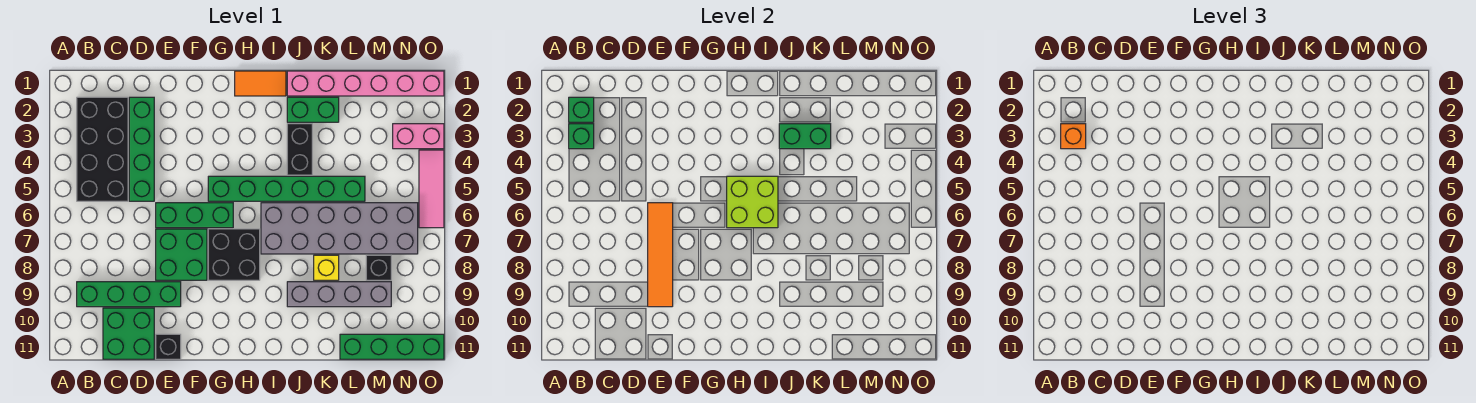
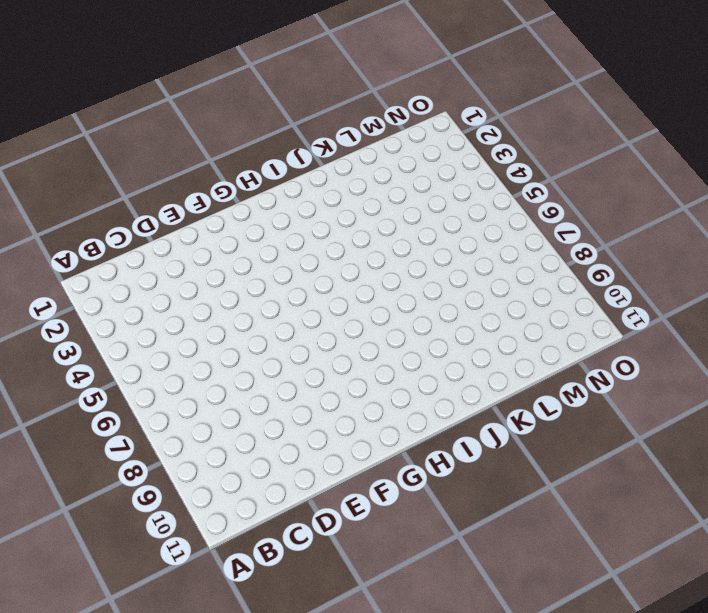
none -> black brick B2:C5 level 1
none -> green brick B9:E9 level 1
none -> green brick C10:D11 level 1

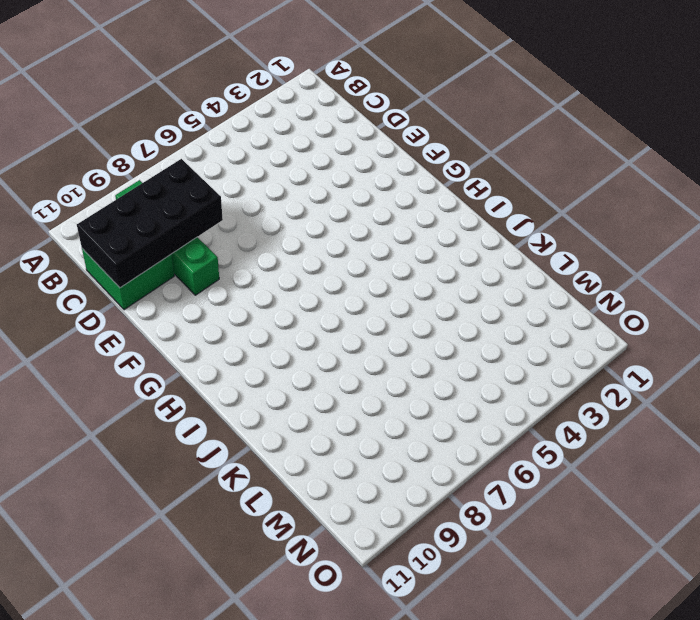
black brick C8:D11 level 2 -> black brick B2:C5 level 1
none -> green brick D2:D5 level 1
none -> green brick E6:G6 level 1
none -> green brick E7:F8 level 1

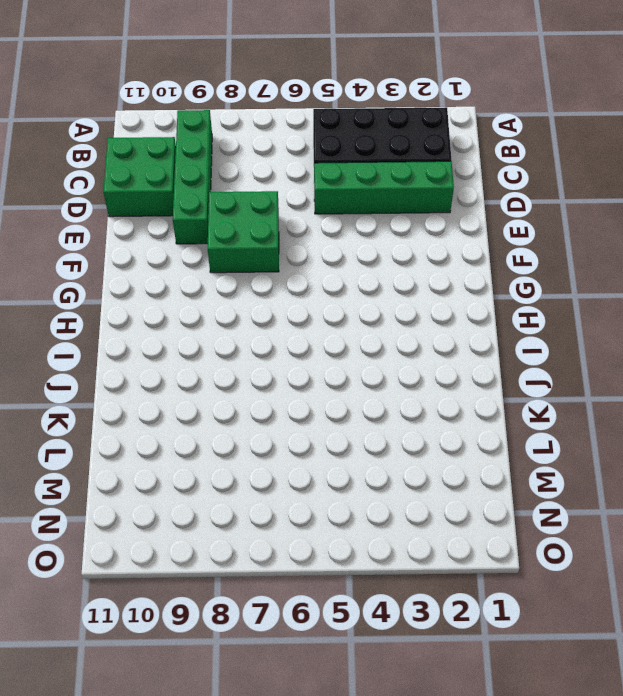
none -> green brick E6:G6 level 1
none -> black brick E11 level 1
none -> green brick G5:L5 level 1

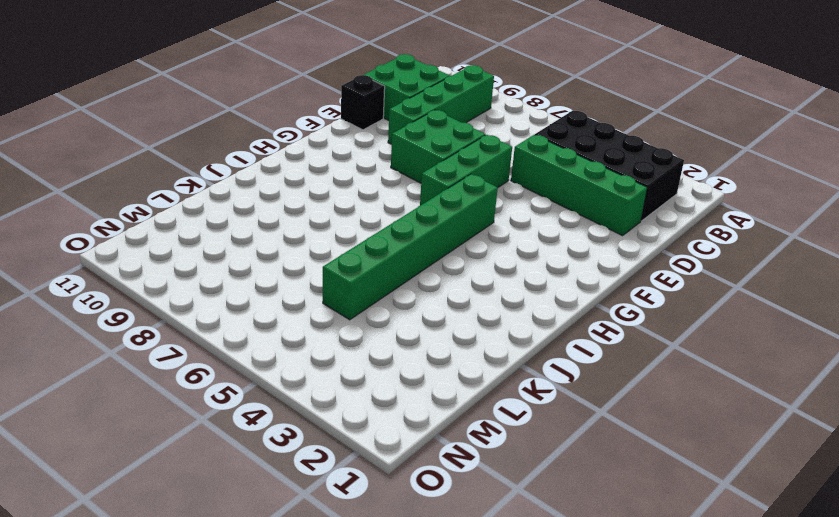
none -> black brick G7:H8 level 1
none -> orange tile H1:I1 level 1
none -> grey brick I6:N7 level 1

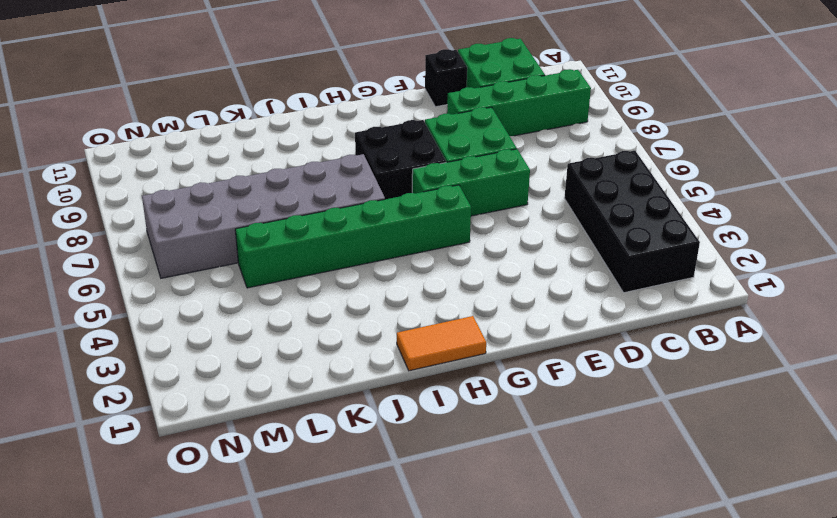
none -> green brick D2:D5 level 1
none -> pink brick J1:O1 level 1
none -> green brick J2:K2 level 1

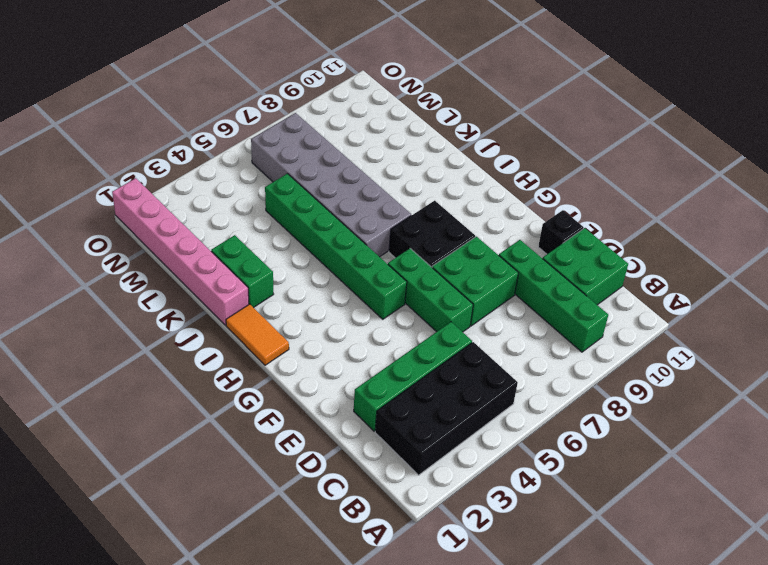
none -> black brick J3:J4 level 1
none -> grey brick J9:M9 level 1
none -> yellow brick K8 level 1

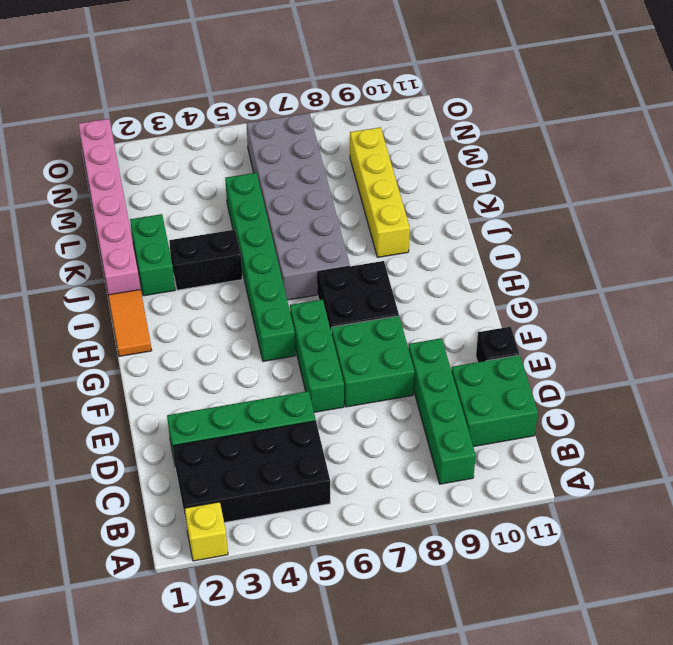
yellow brick A2 level 1 -> yellow brick K8 level 1
yellow brick J9:M9 level 1 -> grey brick J9:M9 level 1
none -> green brick L11:O11 level 1
none -> black brick M8 level 1
none -> pink brick N3:O3 level 1

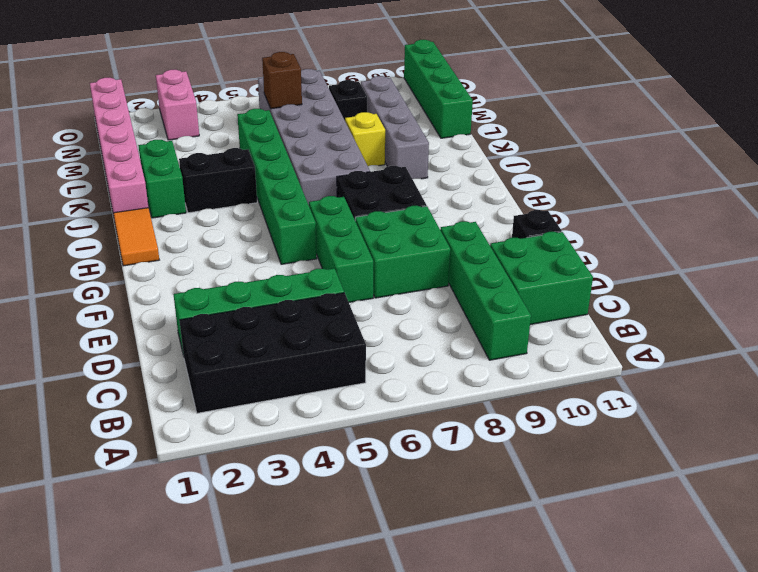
brown brick M6 level 2 -> none
none -> pink tile O4:O6 level 1
none -> green brick B2 level 2
none -> green brick B3 level 2

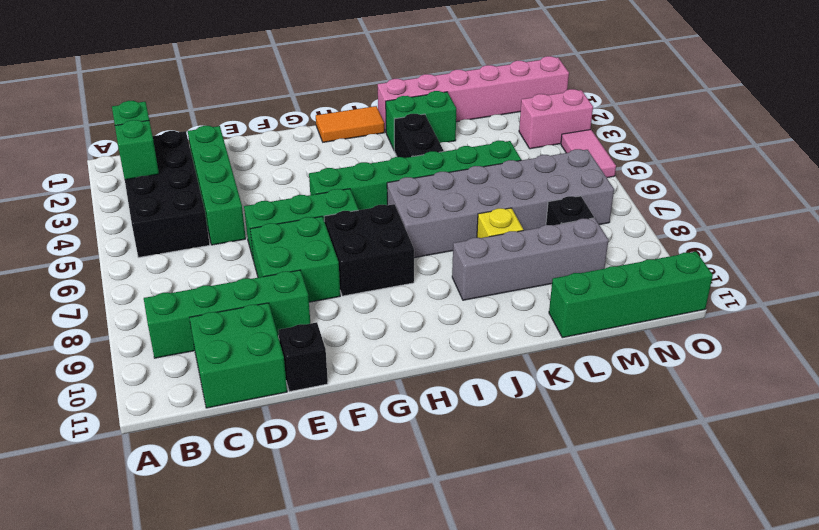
pink tile O4:O5 level 1 -> pink tile O4:O6 level 1
none -> orange tile E6:E9 level 2
none -> lime brick H5:I6 level 2
none -> green brick J3:K3 level 2

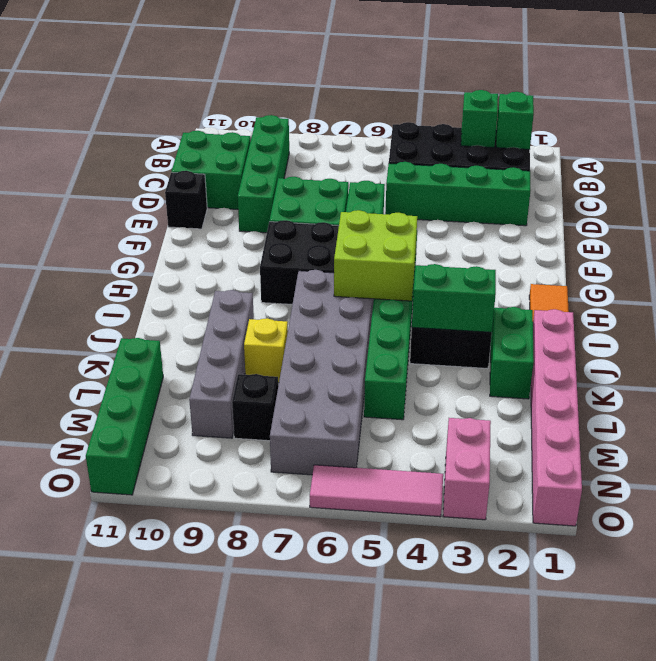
green brick J3:J4 level 2 -> green brick J3:K3 level 2
none -> orange tile E6:E9 level 2
none -> orange brick B3 level 3

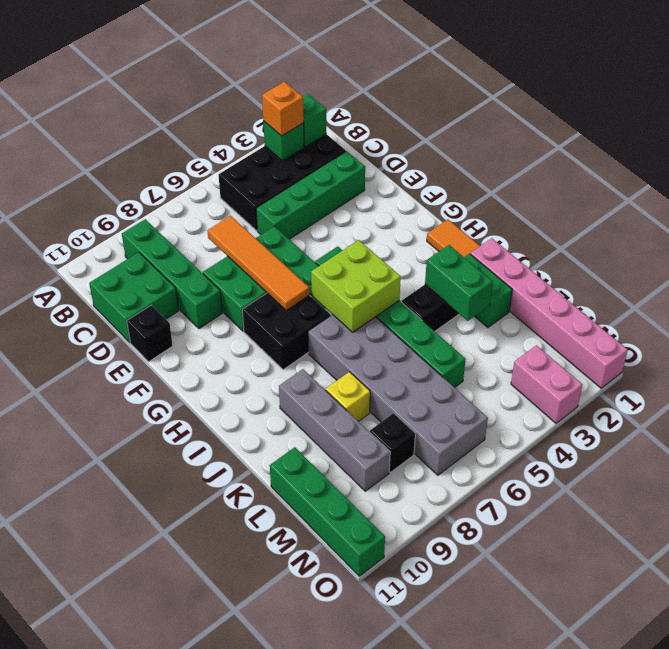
orange tile D7:G7 level 2 -> orange tile E6:E9 level 2
none -> pink tile O4:O6 level 1

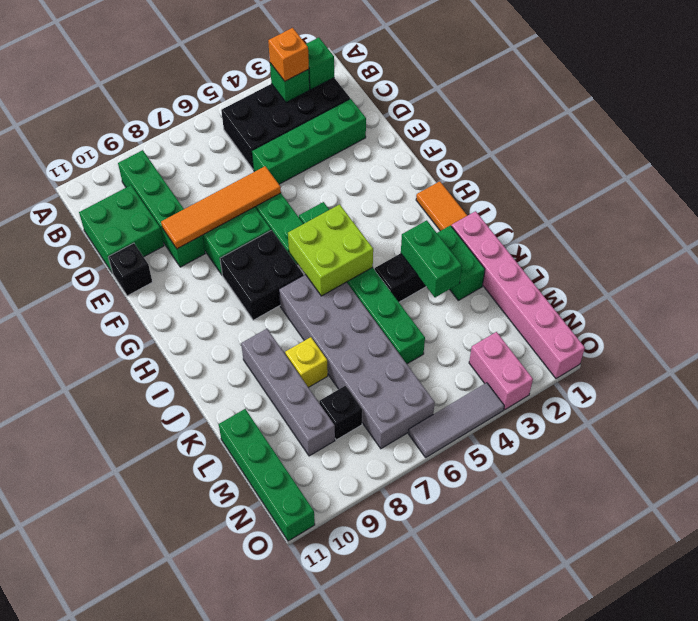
grey tile O4:O6 level 1 -> pink tile O4:O6 level 1

